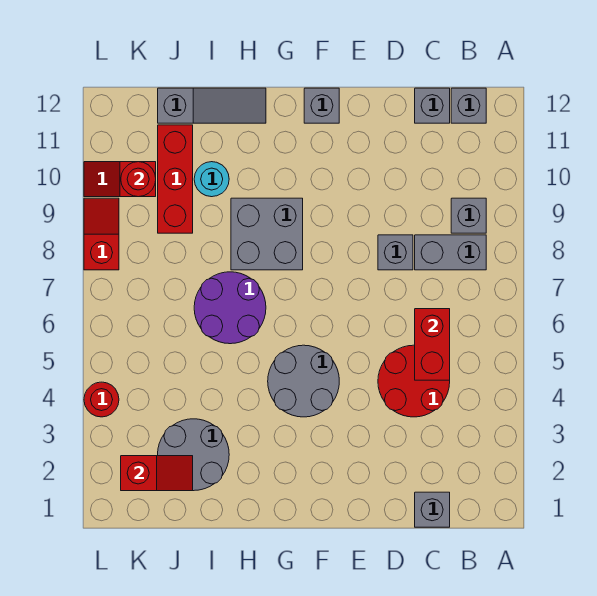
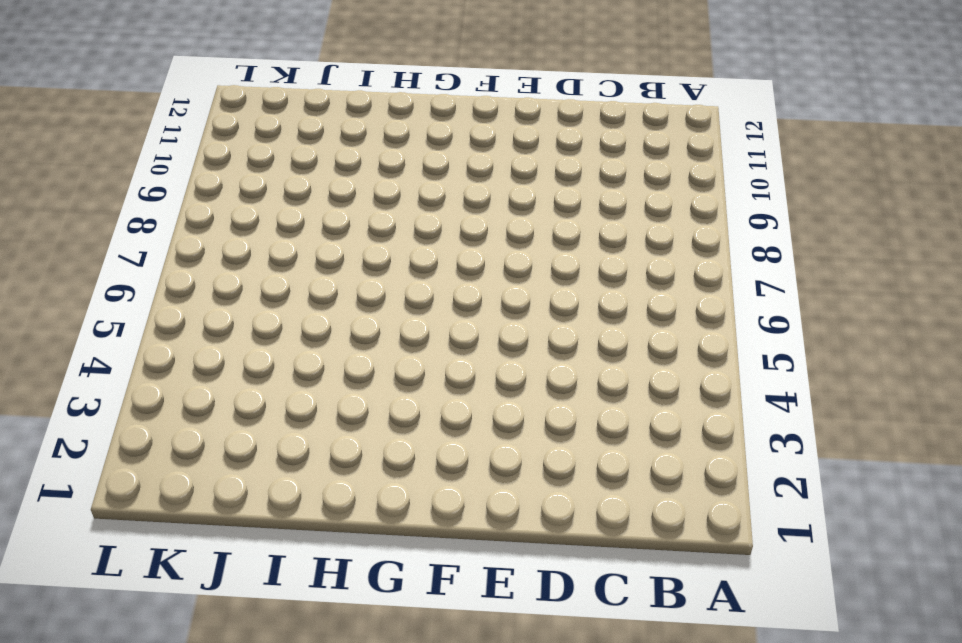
none -> grey brick B8:C8 level 1
none -> grey brick B9 level 1
none -> grey brick B12 level 1

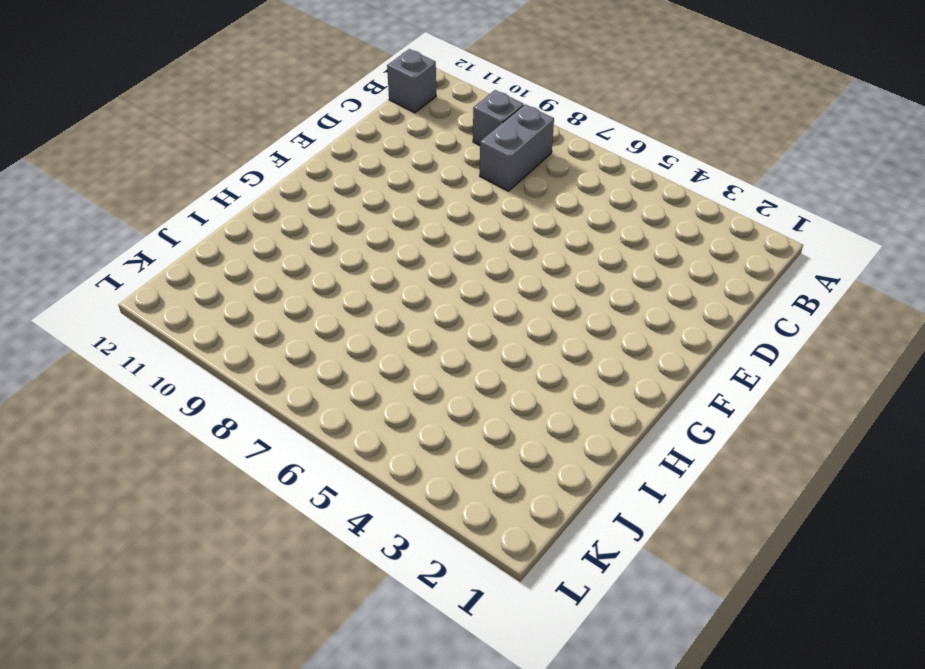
none -> grey brick C1 level 1
none -> red round brick C4:D5 level 1
none -> grey brick C12 level 1

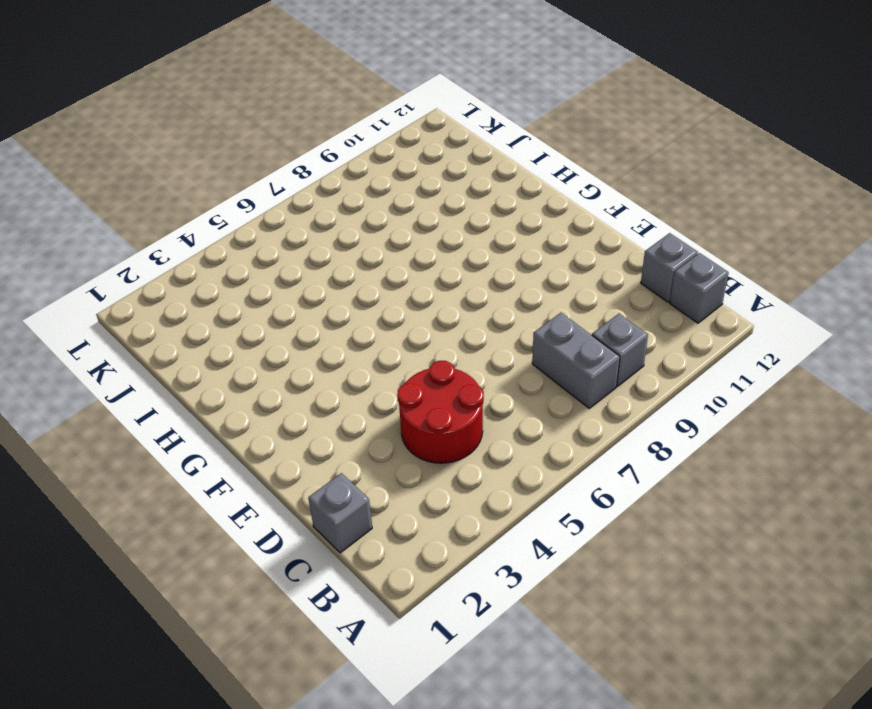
none -> grey brick D8 level 1
none -> grey round brick F4:G5 level 1
none -> grey brick F12 level 1

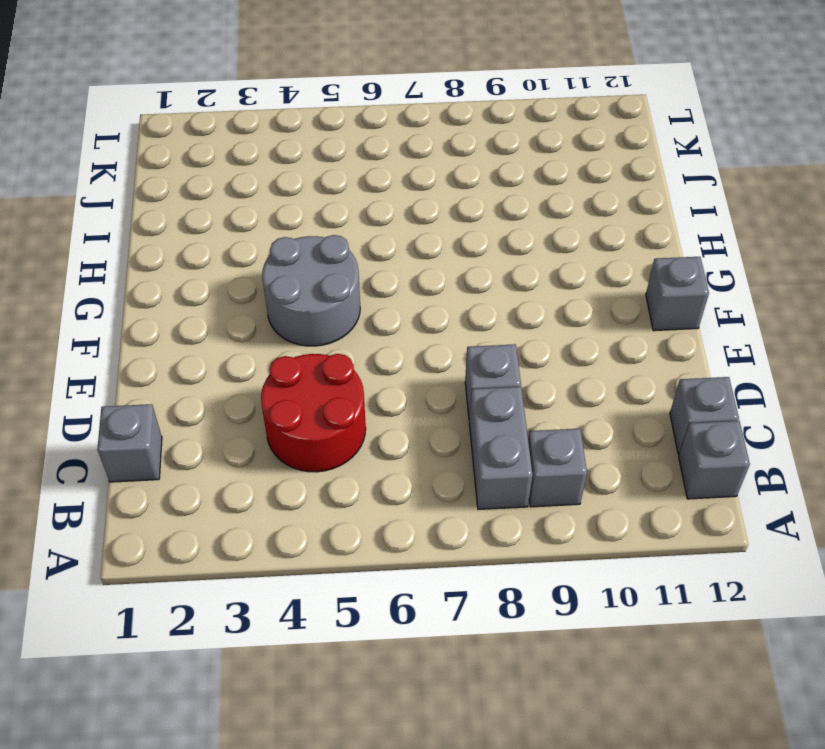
none -> grey brick G8:H9 level 1
none -> purple round brick H6:I7 level 1
none -> grey slope H12:J12 level 1 top J

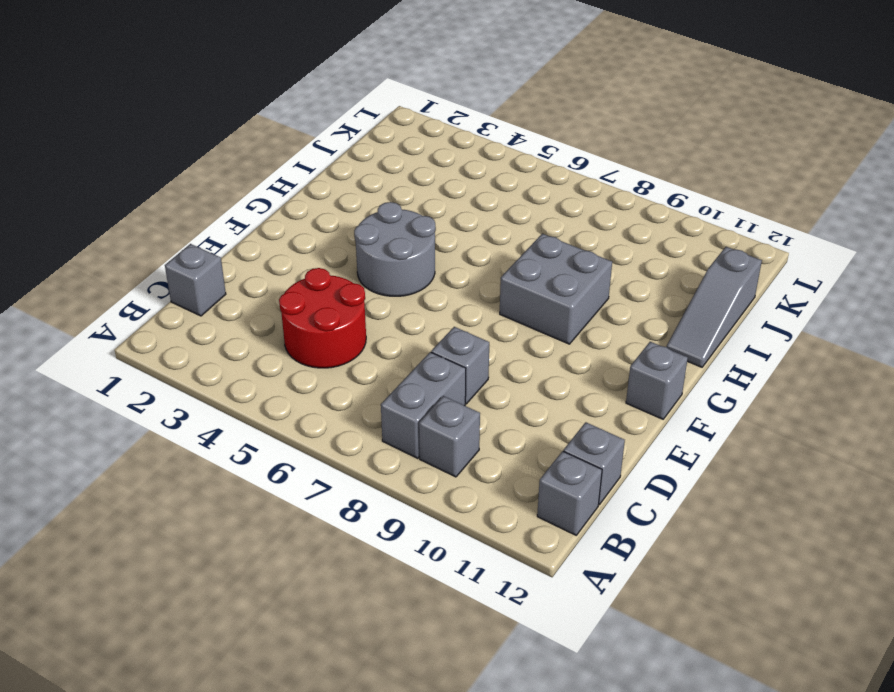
none -> purple round brick H6:I7 level 1
none -> grey round brick I2:J3 level 1
none -> cyan round brick I10 level 1

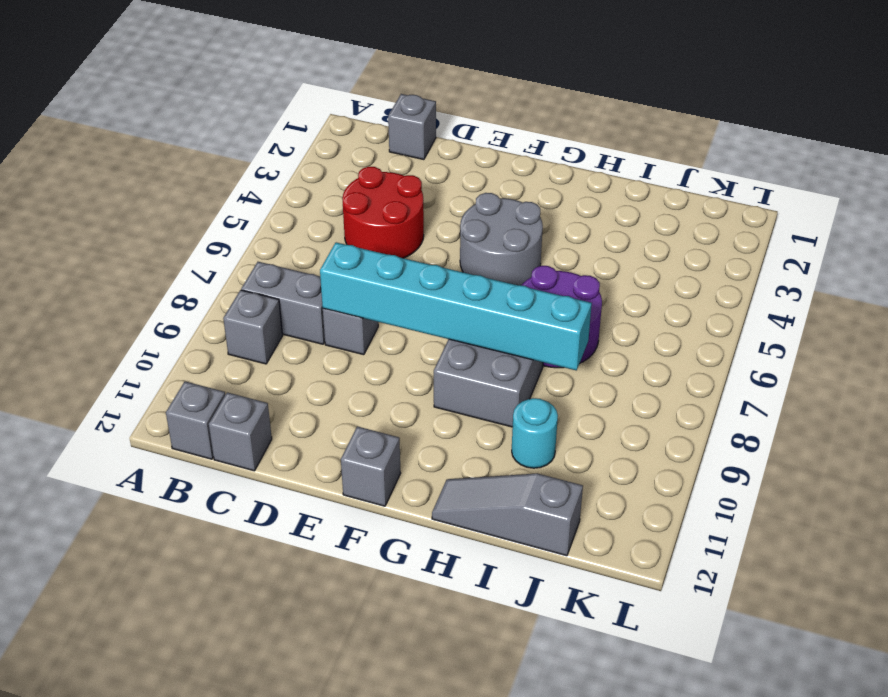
cyan brick D8:I8 level 2 -> none
none -> grey round brick I2:J3 level 1
none -> red brick J9:J11 level 1
none -> red slope K10:L10 level 1 top K

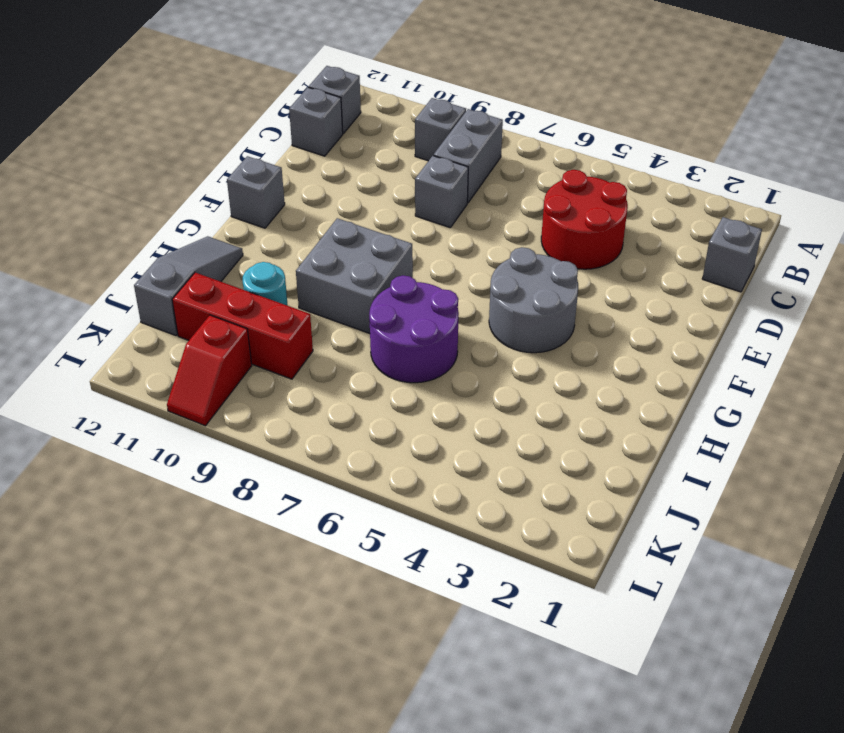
none -> grey round brick I2:J3 level 1
none -> red round brick L4 level 1
none -> red slope L8:L9 level 1 top 8

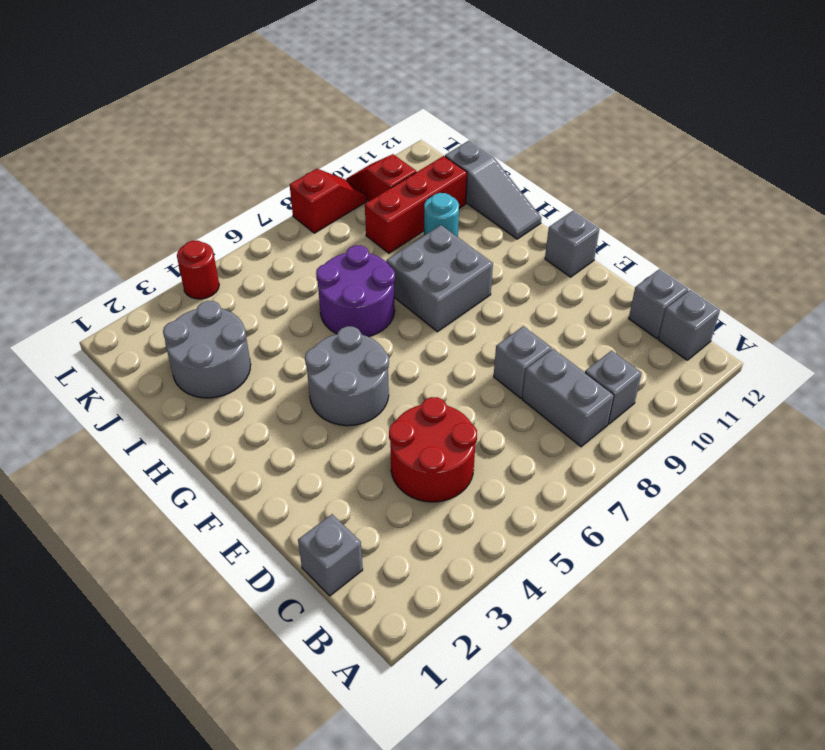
none -> red brick C5:C6 level 2
none -> red slope J2:K2 level 2 top K
none -> red round brick K10 level 2

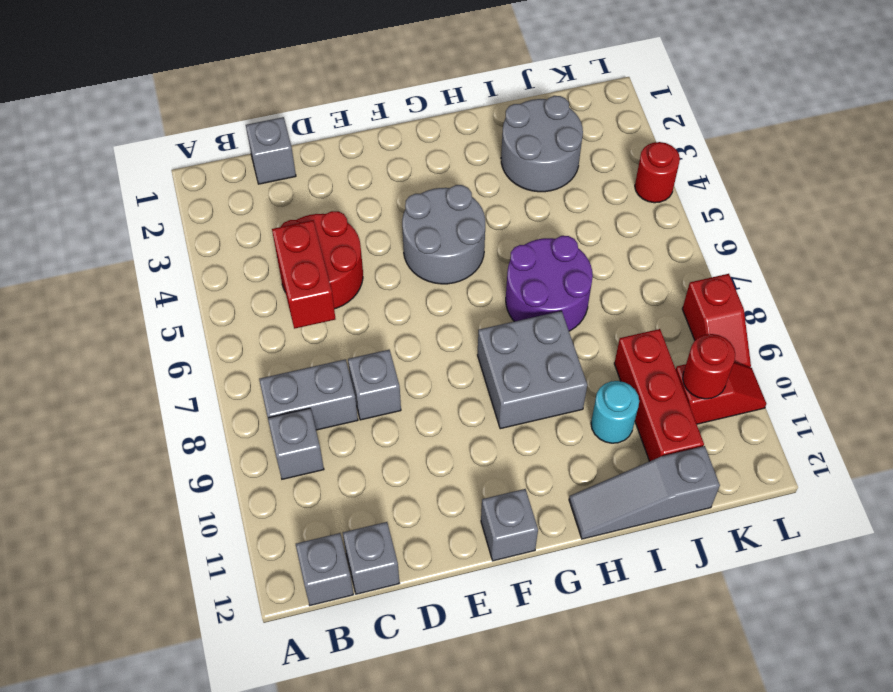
none -> red slope J2:K2 level 2 top K

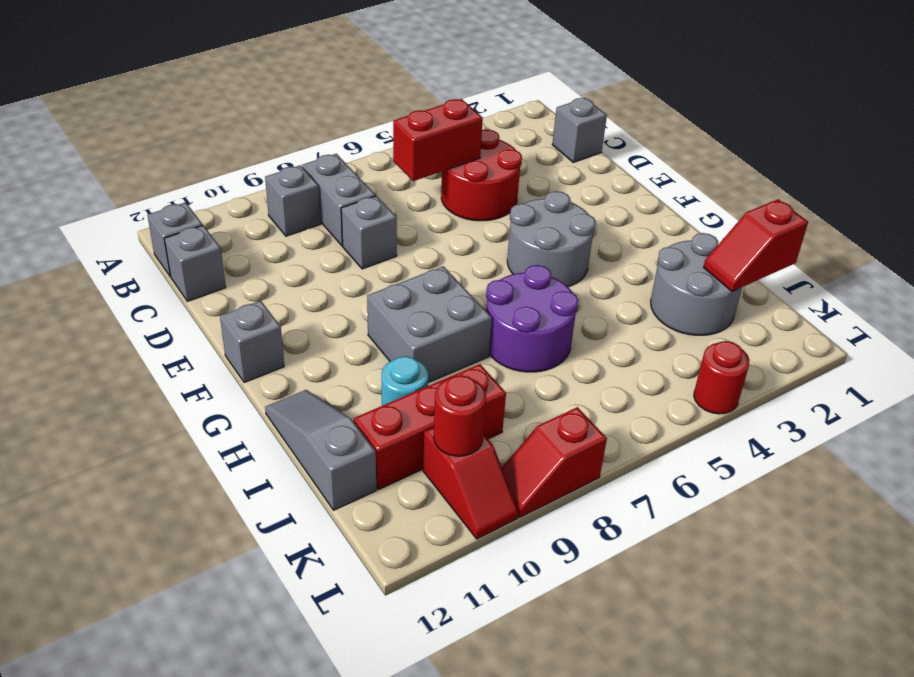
red slope J1:J2 level 2 top 1 -> red slope J2:K2 level 2 top K

